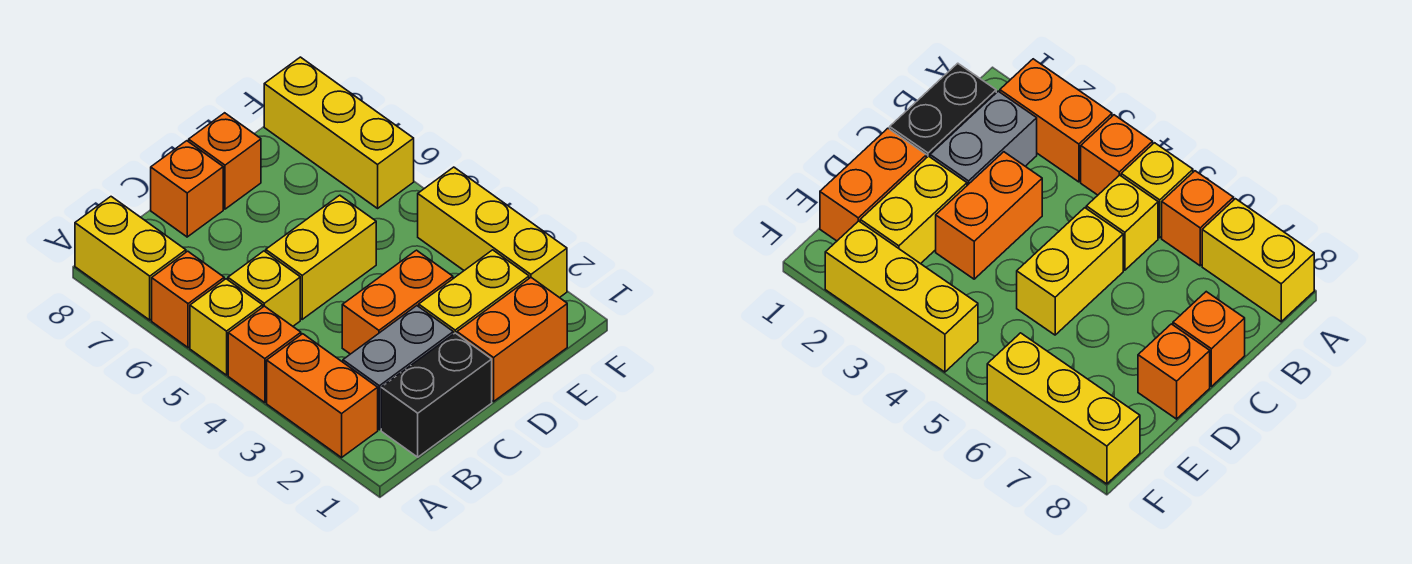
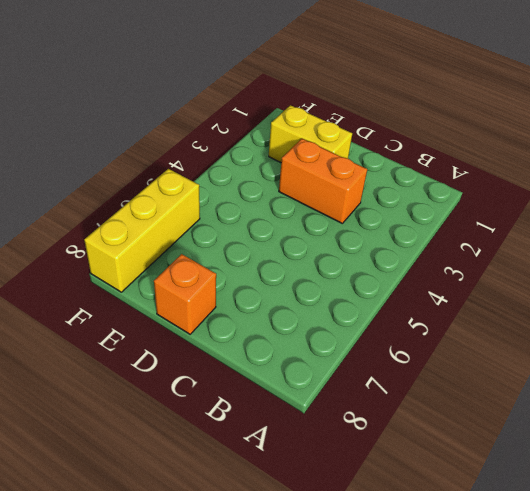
none -> orange brick A2:A3 level 1
none -> orange brick A4 level 1
none -> yellow brick A5 level 1

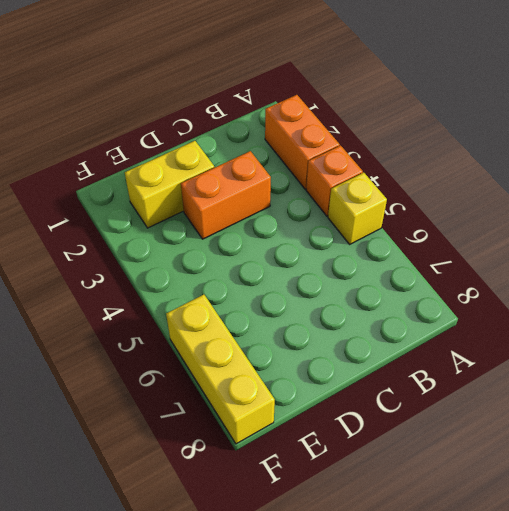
none -> orange brick A6 level 1
none -> yellow brick A7:A8 level 1
none -> black brick B1:C1 level 1

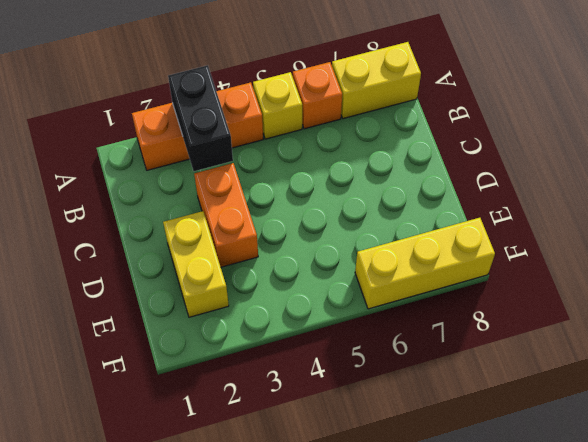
black brick A3:B3 level 2 -> black brick B1:C1 level 1
none -> grey brick B2:C2 level 1
none -> yellow brick B5 level 1
none -> yellow brick C5:D5 level 1

